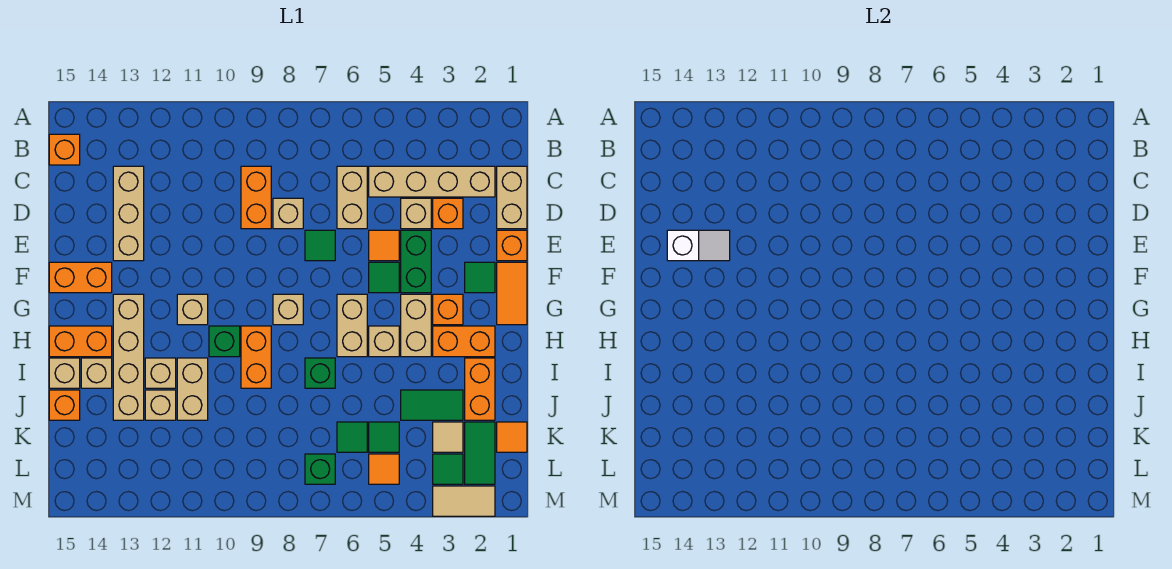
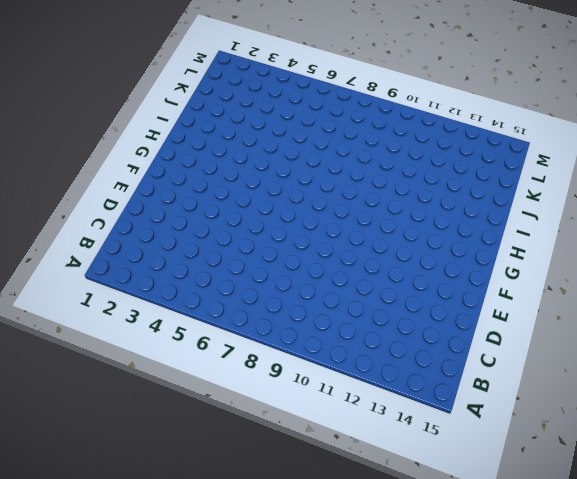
none -> orange brick B15 level 1
none -> tan brick C1:D1 level 1
none -> tan brick C2:C5 level 1
none -> tan brick C6:D6 level 1

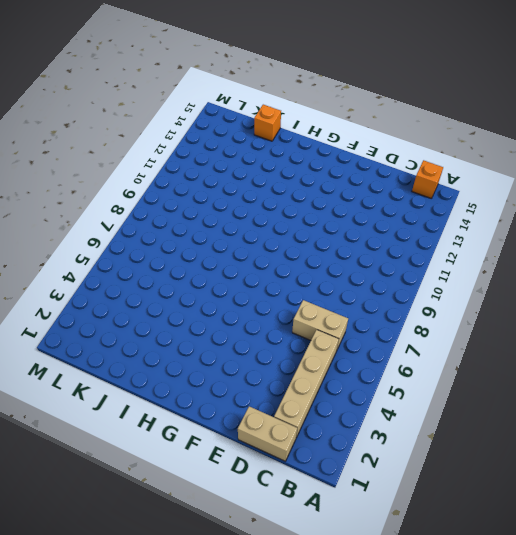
none -> orange brick C9:D9 level 1
none -> tan brick C13:E13 level 1
none -> orange brick D3 level 1
none -> tan brick D4 level 1

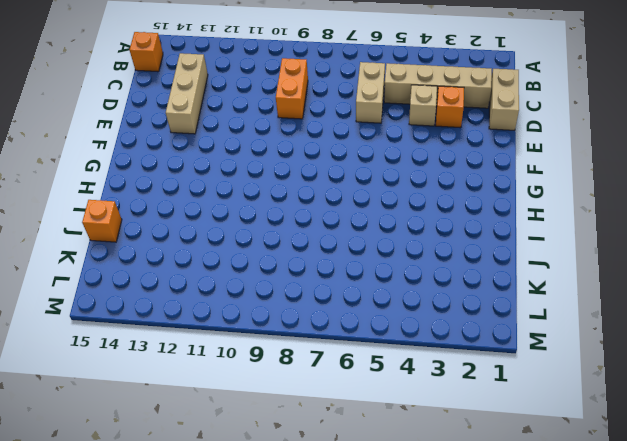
none -> tan brick D8 level 1
none -> orange brick E1 level 1
none -> green brick E4:F4 level 1
none -> orange tile E5 level 1

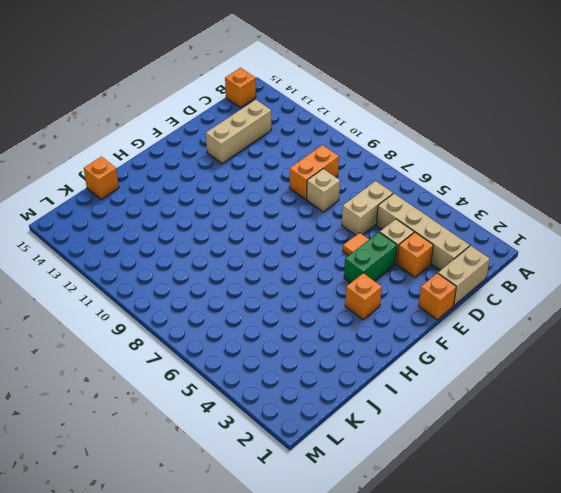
none -> green tile E7 level 1
none -> orange tile F1:G1 level 1
none -> green tile F2 level 1
none -> green tile F5 level 1

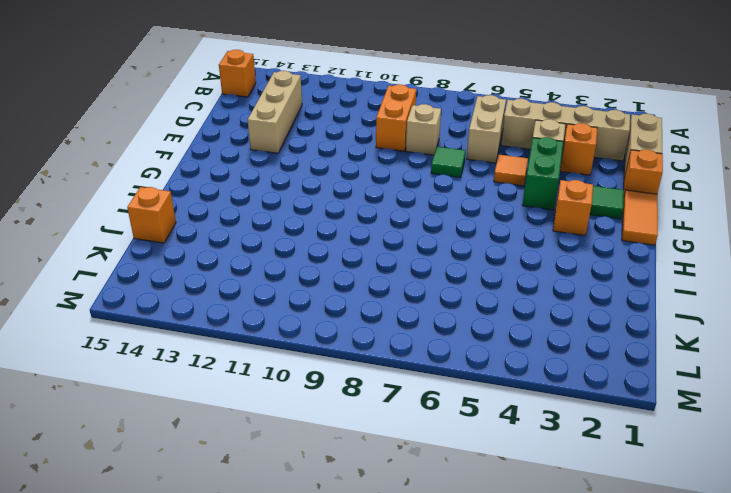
none -> green tile F5 level 1
none -> orange brick F14:F15 level 1
none -> tan brick G4:H4 level 1
none -> tan brick G6:H6 level 1

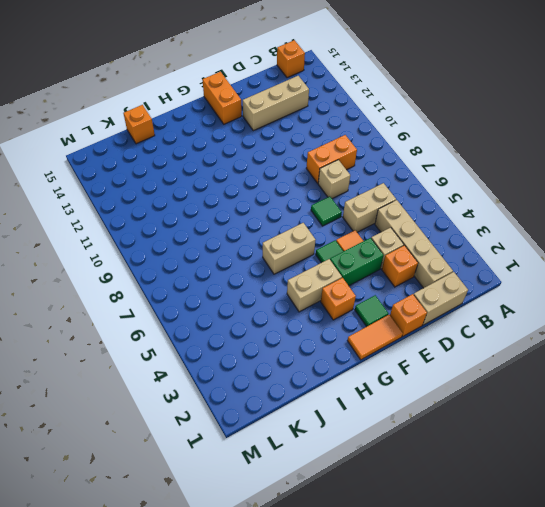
none -> tan brick G8 level 1
none -> tan brick G11 level 1
none -> tan brick G13:J13 level 1
none -> orange brick H2:H3 level 1

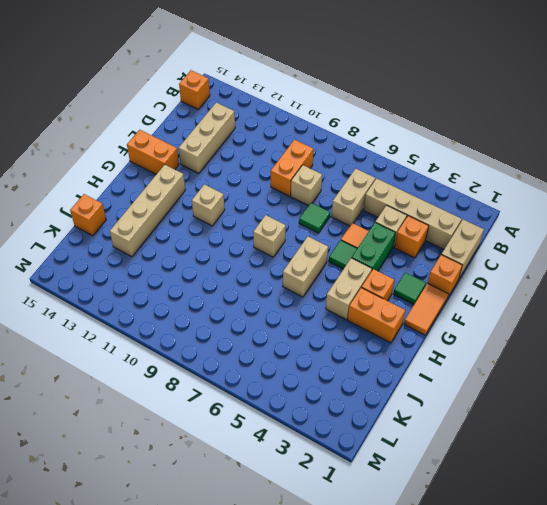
none -> tan brick H5 level 1
none -> orange brick H9:I9 level 1
none -> green brick H10 level 1
none -> orange brick H14:H15 level 1

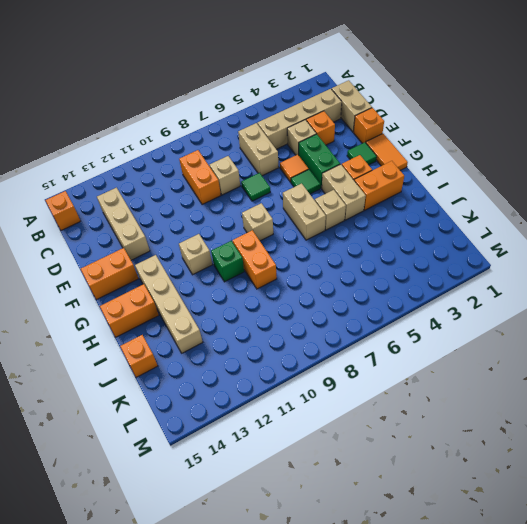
none -> orange brick I2:J2 level 1
none -> green brick I7 level 1
none -> tan brick I11:J11 level 1
none -> tan brick I12 level 1

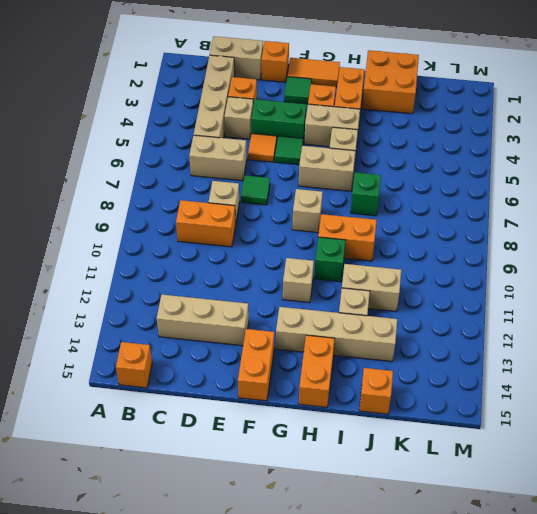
orange brick I1:J2 level 1 -> orange brick I2:J2 level 1
none -> tan brick I14 level 1
none -> tan brick I15 level 1
none -> green tile J3:J4 level 1
none -> tan brick J12 level 1

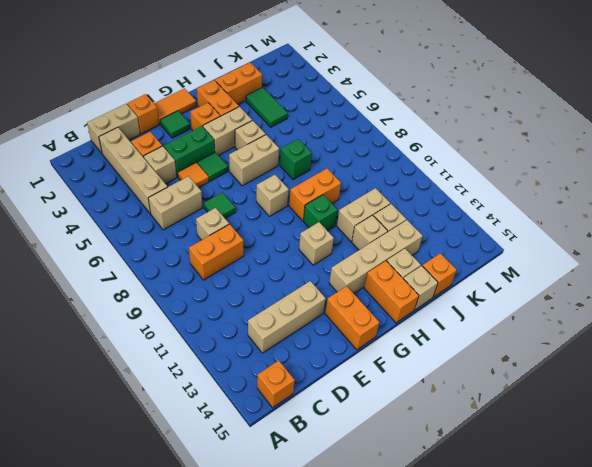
none -> orange tile K1 level 1
none -> green tile K2:L2 level 1
none -> tan tile K3 level 1
none -> green tile K5 level 1

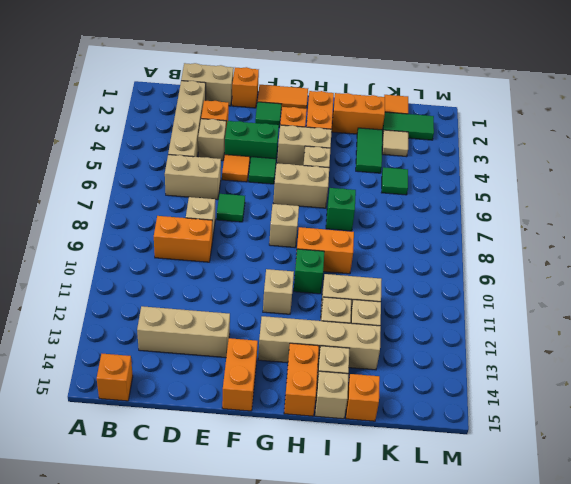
none -> green tile K6 level 1
none -> green tile L3 level 1
none -> orange tile L5 level 1
none -> green brick L7 level 1

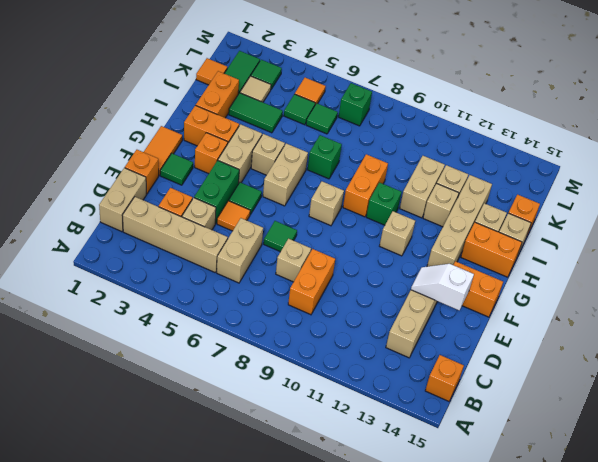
none -> tan tile M2:M3 level 1

